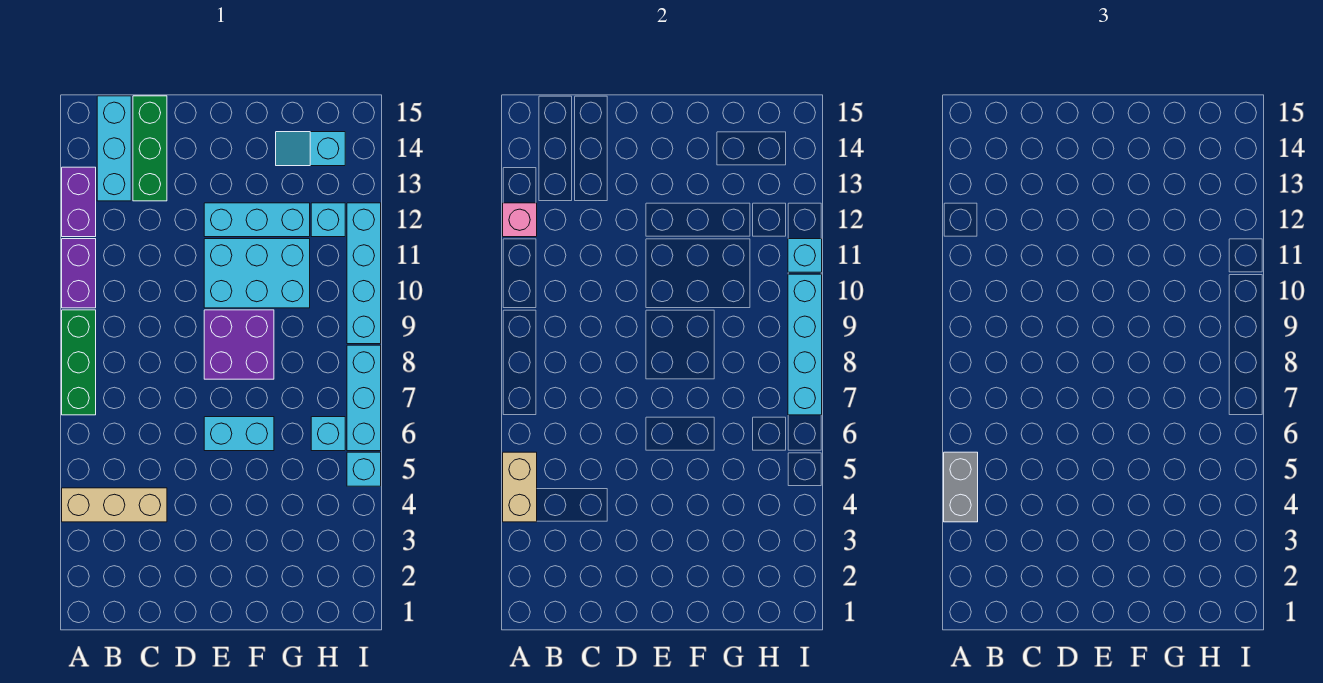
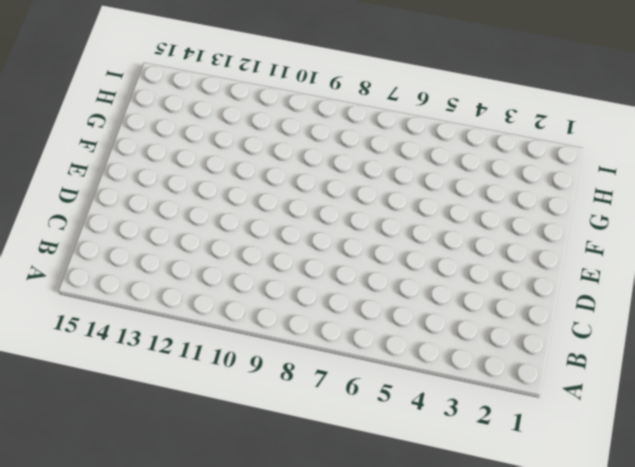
none -> tan brick A4:C4 level 1
none -> green brick A7:A9 level 1
none -> purple brick A10:A11 level 1

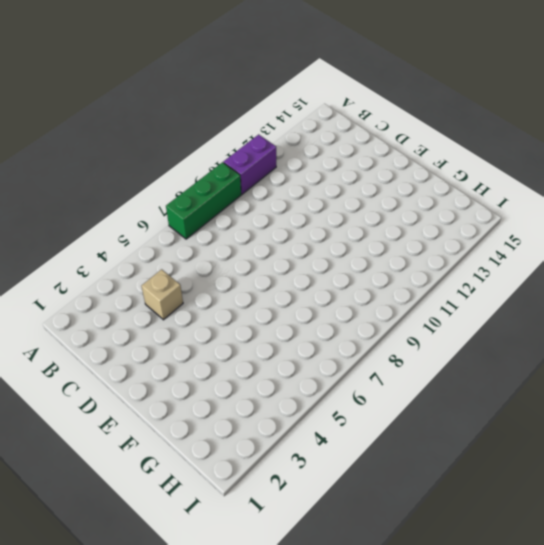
tan brick C4 level 1 -> tan brick A4:C4 level 1
none -> purple brick A12:A13 level 1
none -> cyan brick B13:B15 level 1
none -> green brick C13:C15 level 1

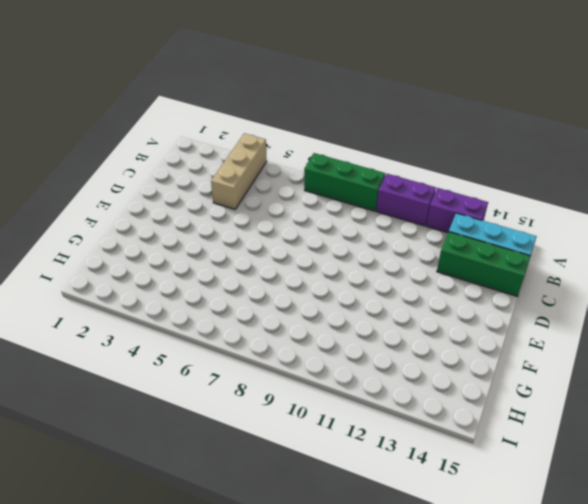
none -> cyan brick E6:F6 level 1
none -> purple brick E8:F9 level 1
none -> cyan brick E10:G11 level 1

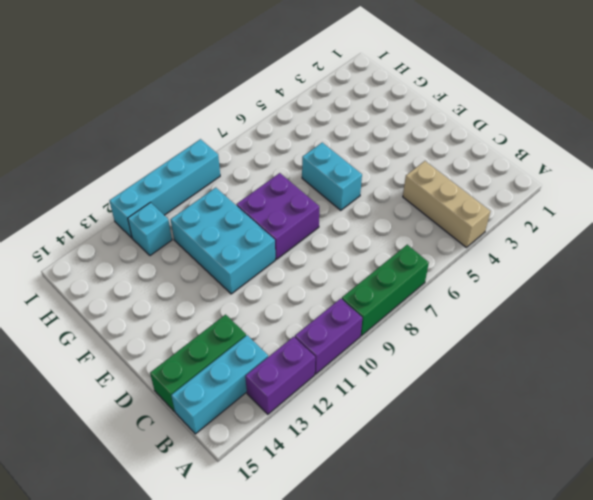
none -> cyan brick E12:G12 level 1
none -> cyan slope G14:H14 level 1 top H
none -> cyan brick H6 level 1

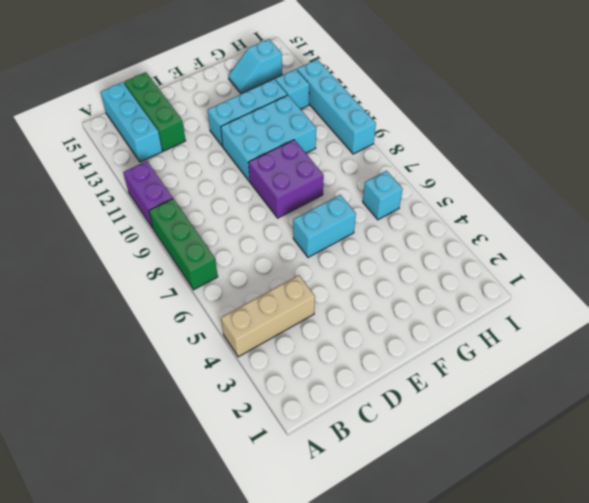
none -> purple brick A12:A13 level 1
none -> cyan brick I5 level 1
none -> cyan brick I6:I8 level 1

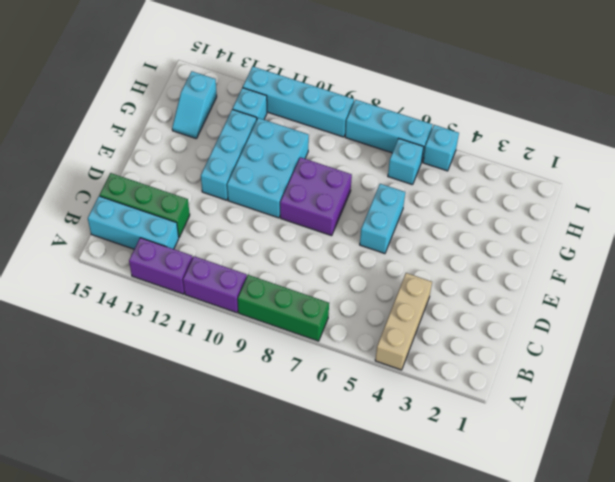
none -> tan brick A4:A5 level 2
none -> pink brick A12 level 2
none -> cyan brick I7:I10 level 2

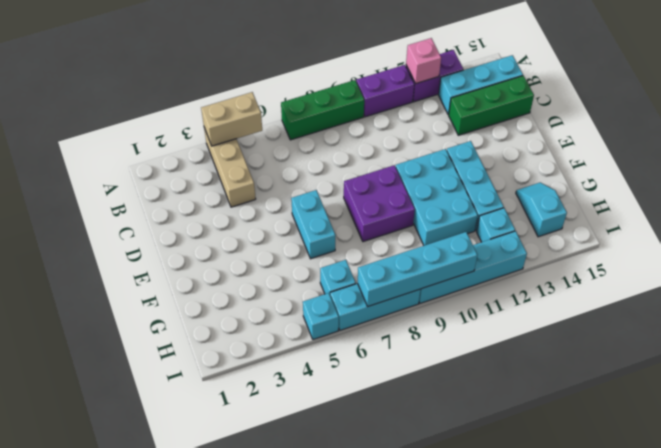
none -> cyan brick I11 level 2
none -> grey brick A4:A5 level 3

